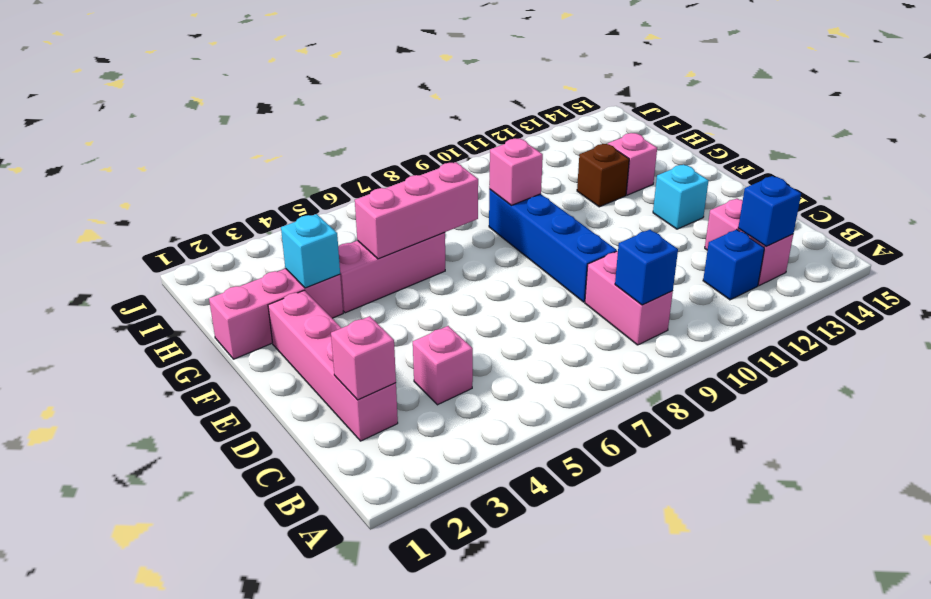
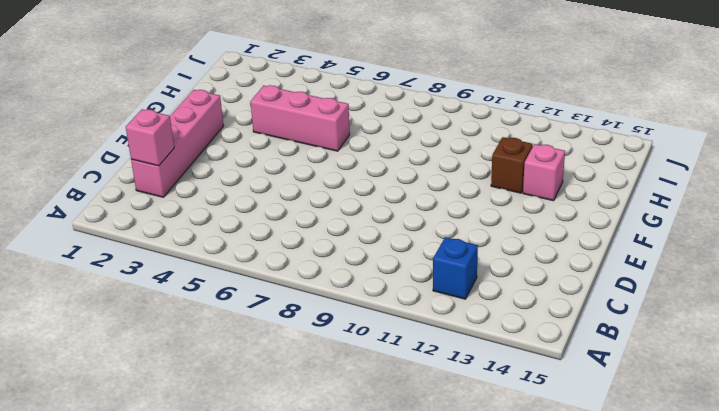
none -> pink brick B9:C9 level 1
none -> pink brick B13:C13 level 1
none -> pink brick C4 level 1

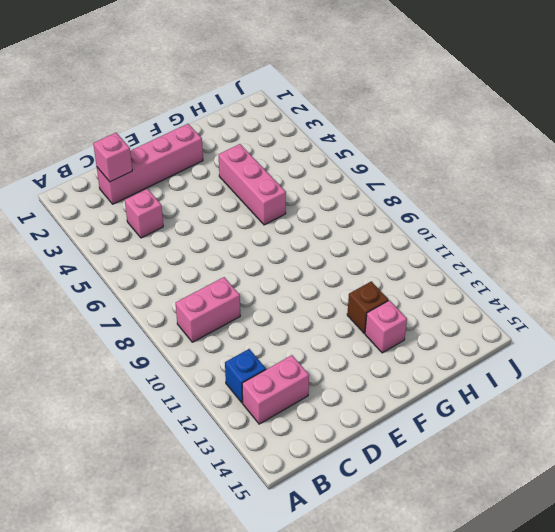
none -> blue brick D9:G9 level 1
none -> cyan brick E13 level 1
none -> pink brick G1:G3 level 1

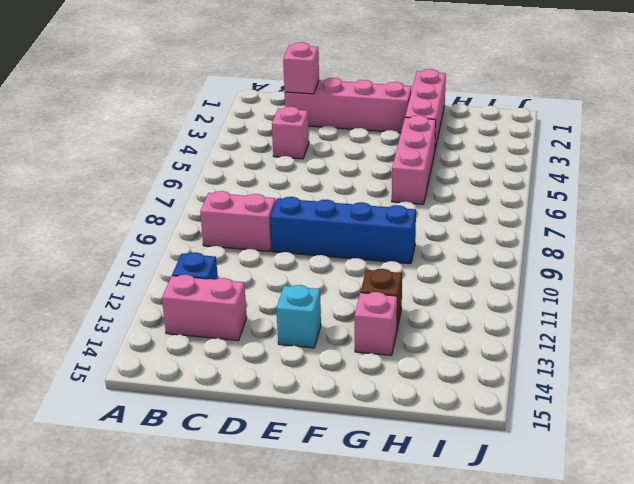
none -> blue brick B9 level 2
none -> blue brick B13 level 2
none -> cyan brick G3 level 2

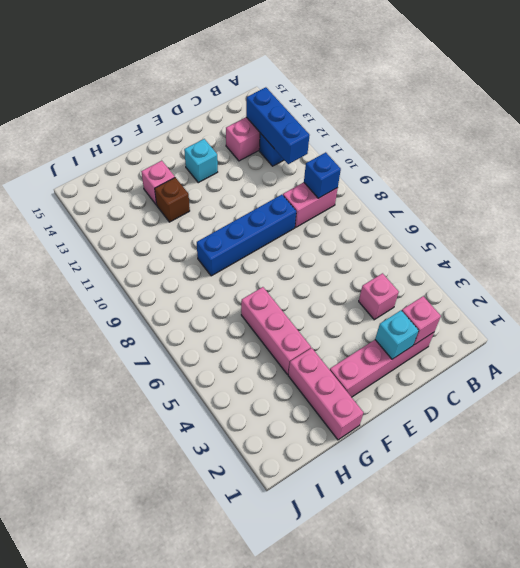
blue brick B11:B13 level 2 -> blue brick B13 level 2
cyan brick D2 level 2 -> cyan brick G3 level 2
none -> pink brick G5:G7 level 2
none -> pink brick G9 level 2

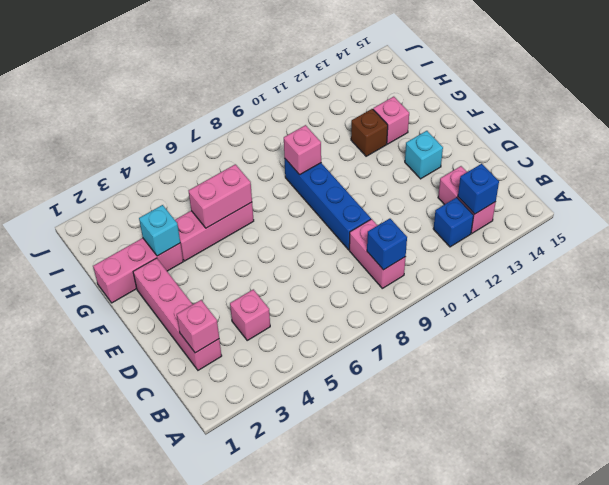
pink brick G5:G6 level 2 -> pink brick G5:G7 level 2

